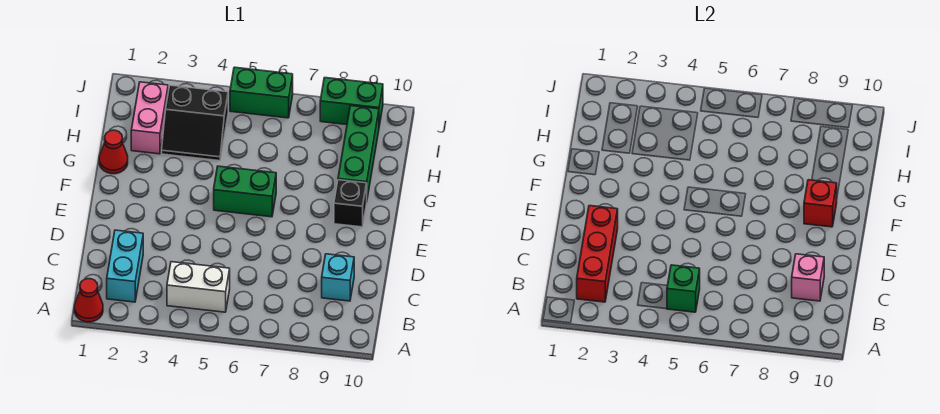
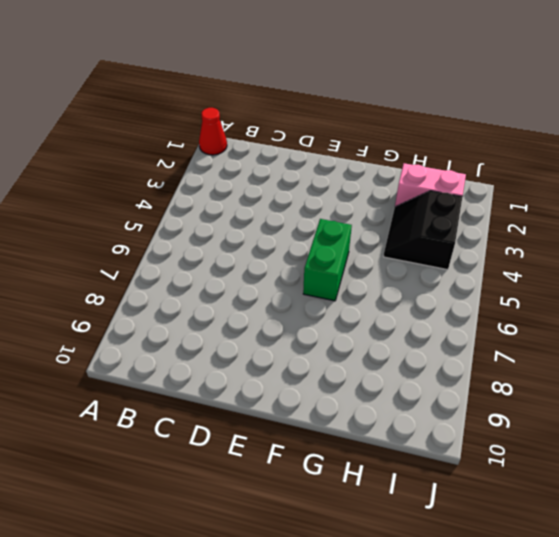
none -> cyan brick B2:C2 level 1
none -> white brick B4:B5 level 1
none -> cyan brick C9 level 1

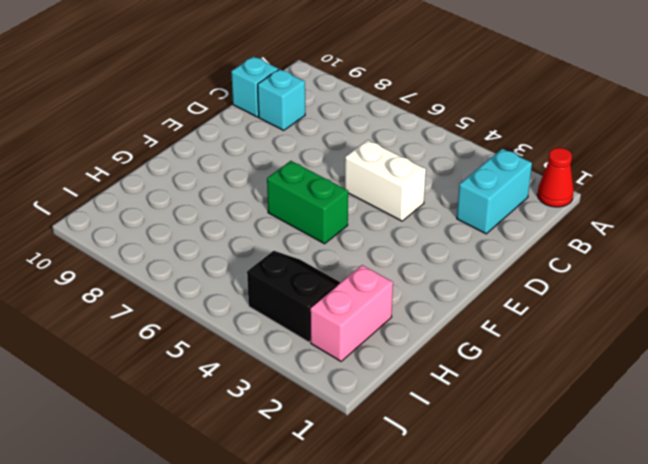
cyan brick C10 level 1 -> none
white brick D4:D5 level 1 -> white brick B4:B5 level 1
none -> black brick F9 level 1
none -> red cone G1 level 1
none -> green brick G9:I9 level 1

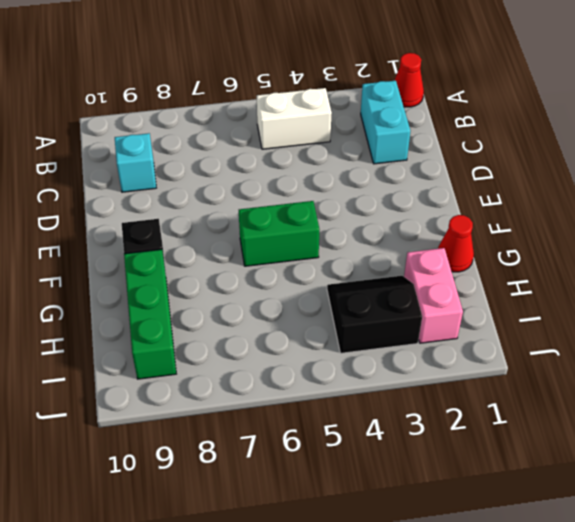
none -> green brick J5:J6 level 1
none -> green brick J8:J9 level 1
none -> red brick B2:D2 level 2

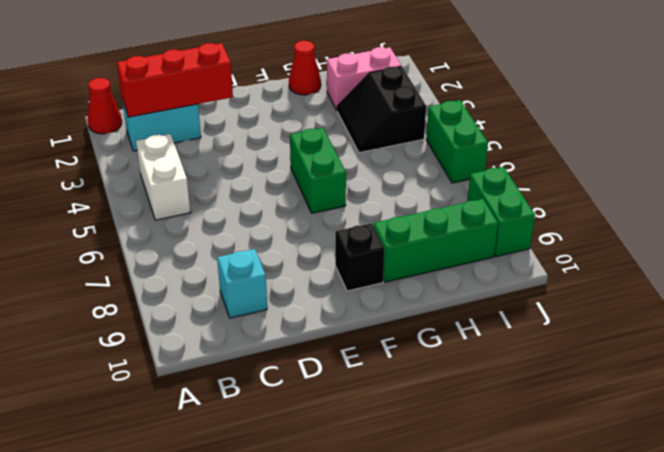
none -> green brick B5 level 2
none -> pink brick C9 level 2
none -> red brick F9 level 2

